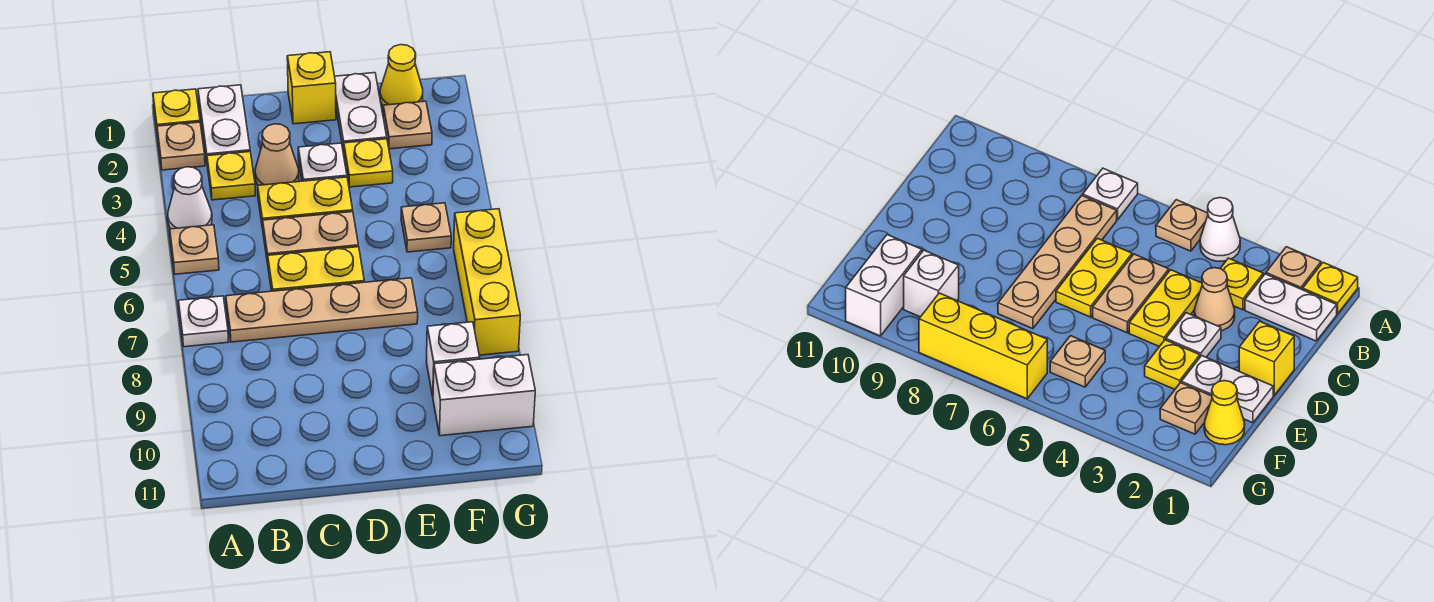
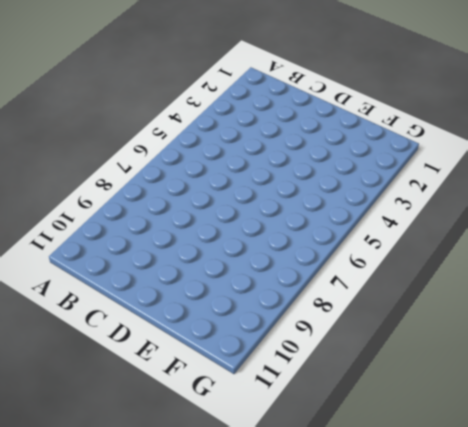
none -> yellow plate A1 level 1
none -> tan plate A2 level 1
none -> white cone A4 level 1

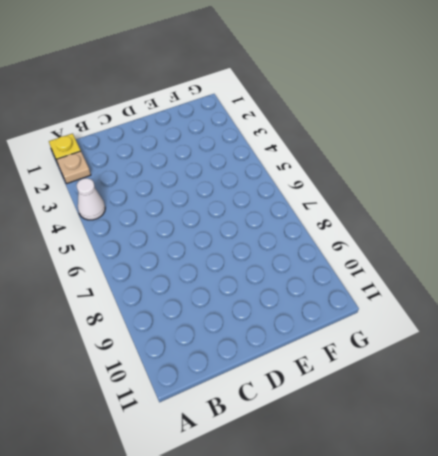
none -> tan plate A5 level 1
none -> white plate A7 level 1
none -> white plate B1:B2 level 1

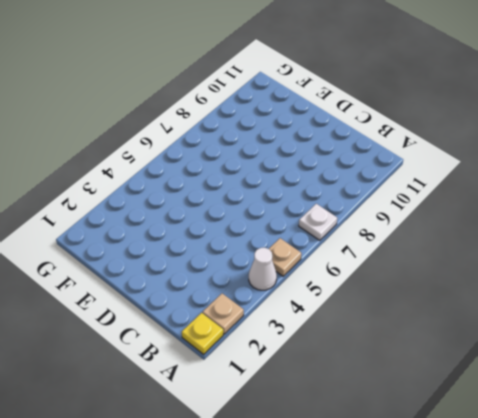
none -> white plate B1:B2 level 1
none -> yellow plate B3 level 1
none -> tan plate B7:E7 level 1

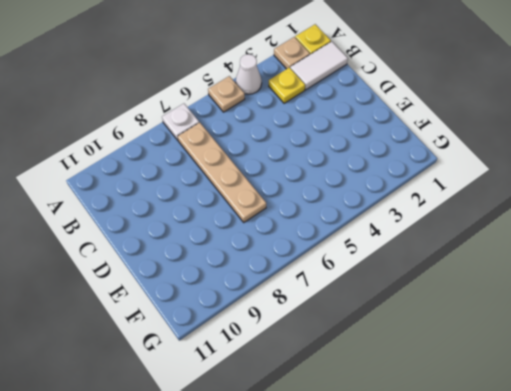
white tile B1:B2 level 1 -> white plate B1:B2 level 1
none -> tan cone C3 level 1
none -> yellow plate C4:D4 level 1
none -> tan plate C5:D5 level 1

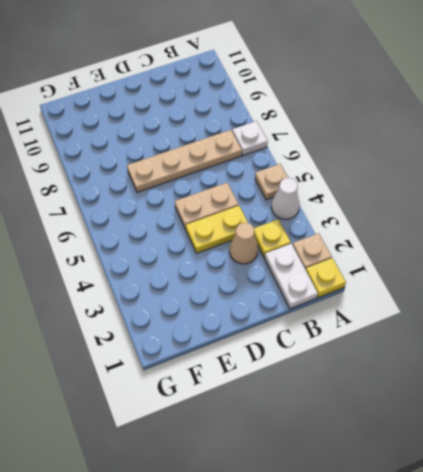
none -> yellow plate C6:D6 level 1
none -> yellow brick D1 level 1
none -> white plate D3 level 1

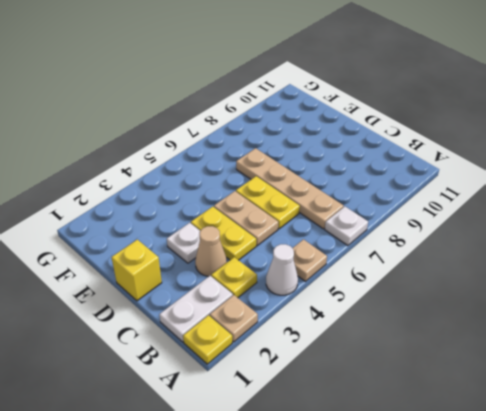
none -> white plate E1:E2 level 1
none -> yellow plate E3 level 1
none -> yellow cone F1 level 1

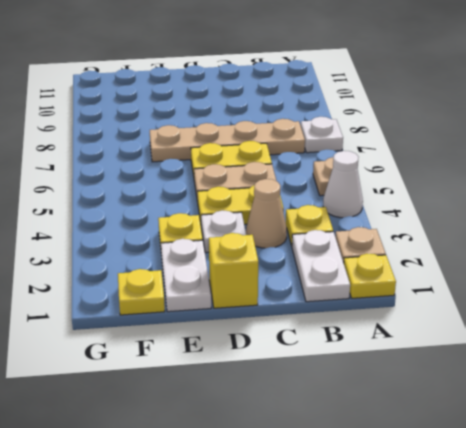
yellow plate F1 level 1 -> yellow cone F1 level 1
none -> tan plate F2 level 1
none -> tan plate F5 level 1
none -> white brick F9 level 1

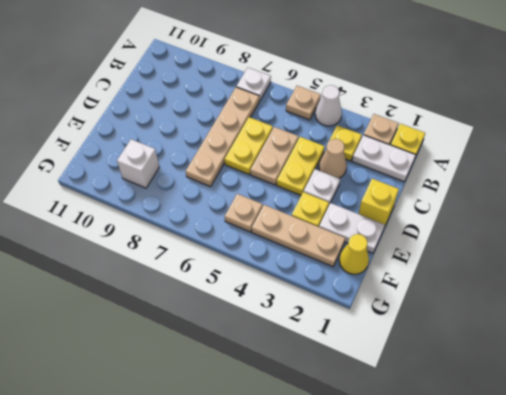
tan plate F2:F4 level 1 -> tan plate F2 level 1
none -> white brick F10:G10 level 1
none -> yellow brick G6:G8 level 1

